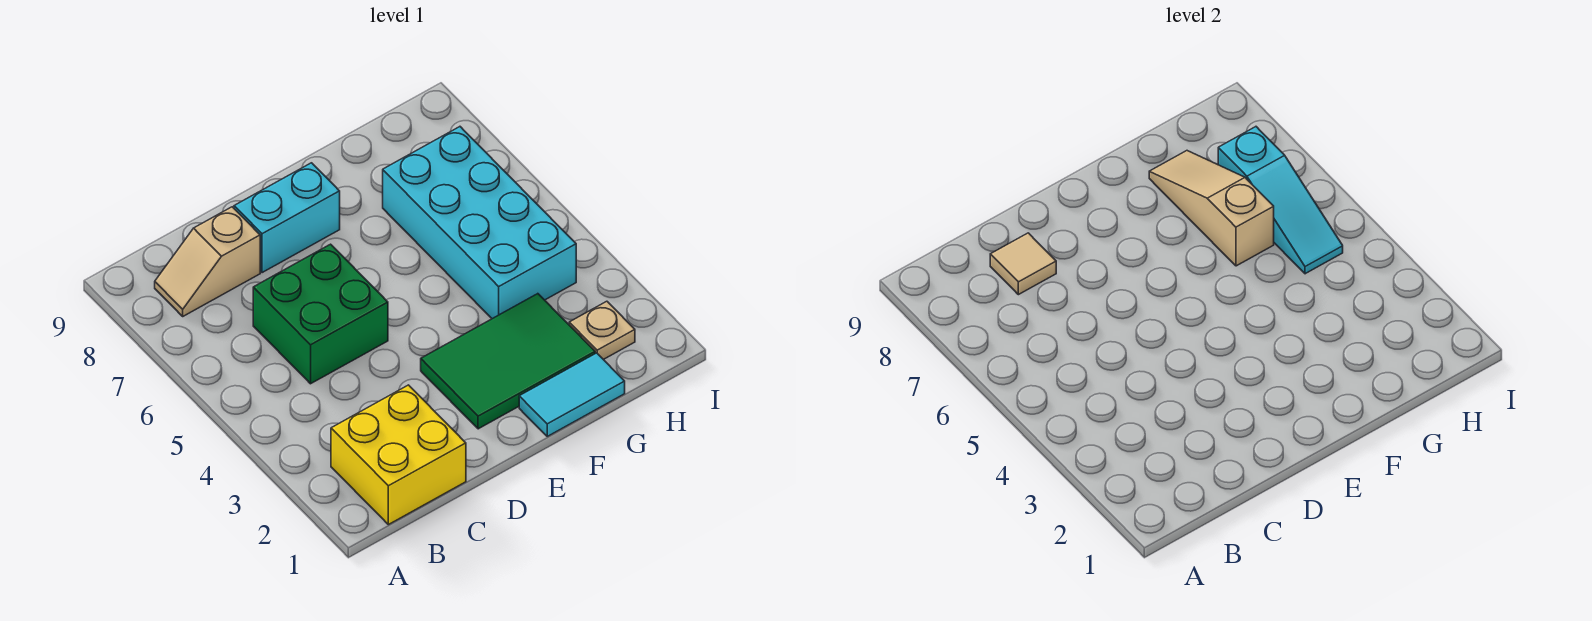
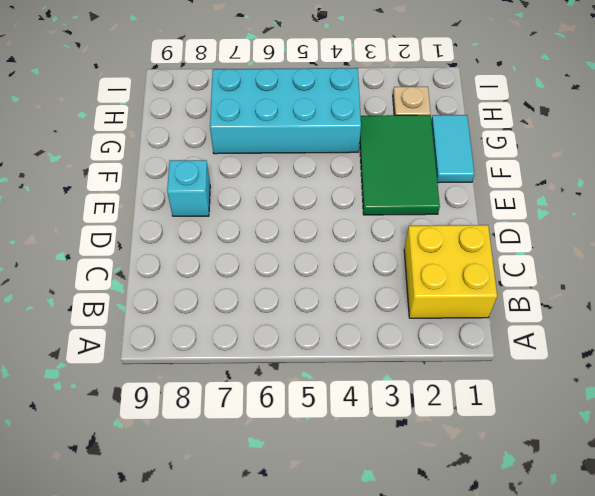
cyan brick E8 level 1 -> cyan brick D8:E8 level 1
none -> tan slope B8:C8 level 1 top C
none -> green brick C5:D6 level 1

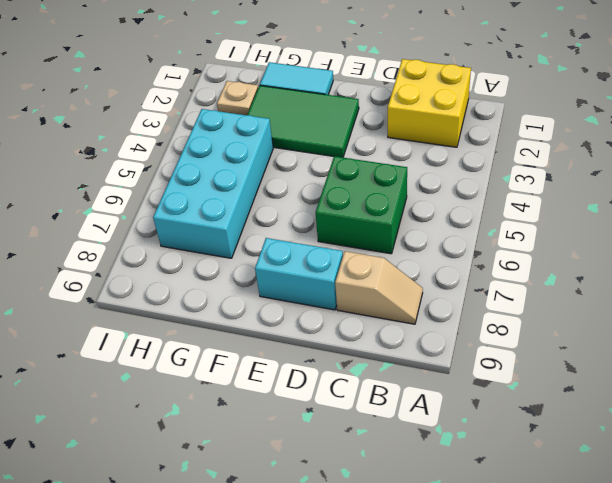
none -> tan tile C8 level 2
none -> tan slope G6:G8 level 2 top 6

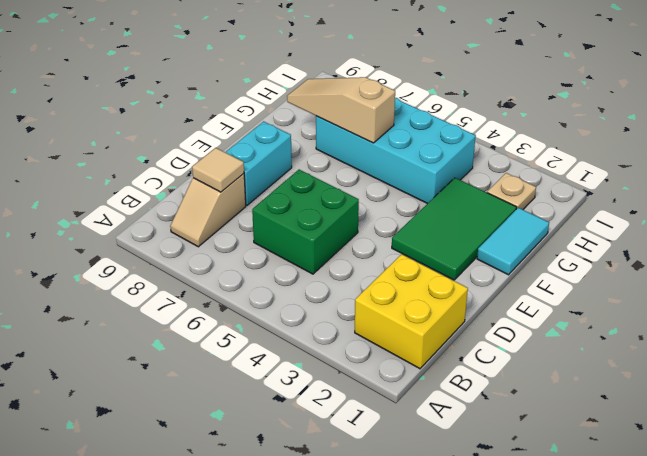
none -> cyan slope H5:H7 level 2 top 7

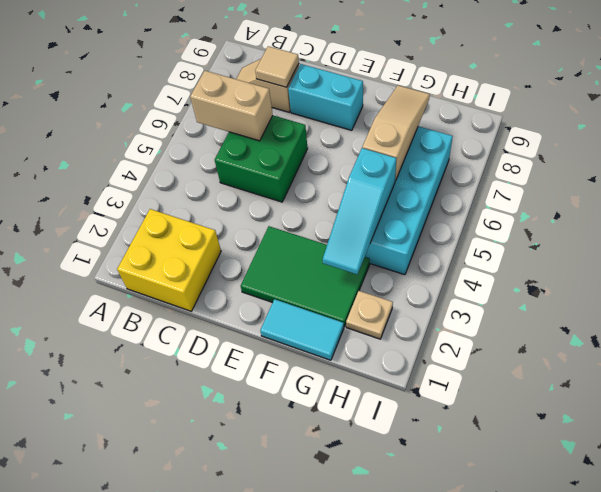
tan brick B6:C6 level 2 -> none
cyan slope G3:G5 level 2 top 5 -> cyan slope H5:H7 level 2 top 7

